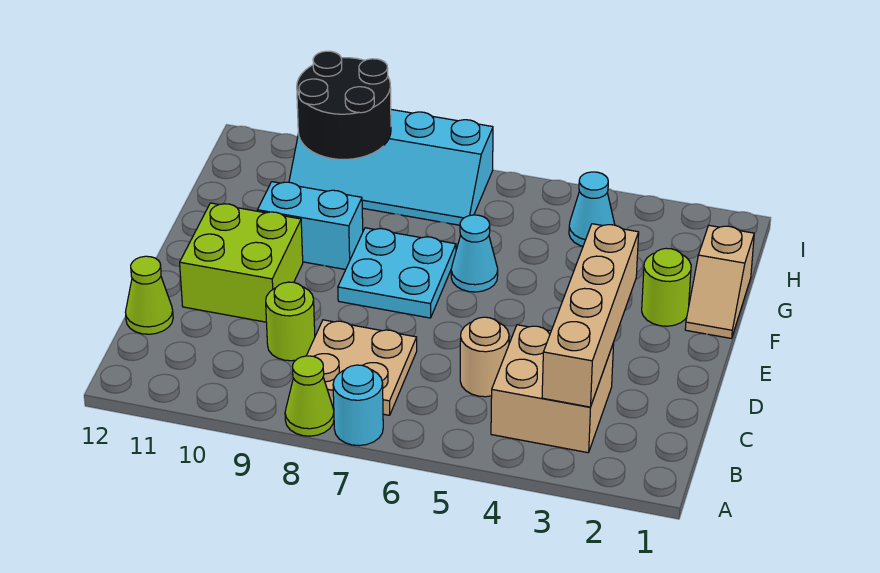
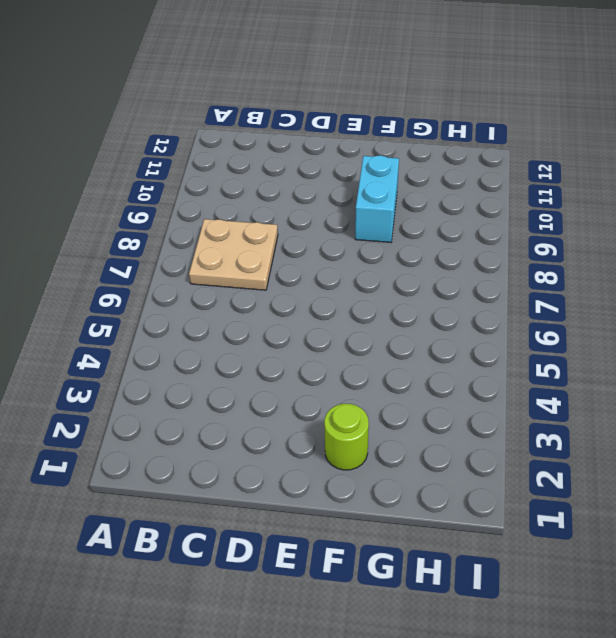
none -> cyan round brick A7 level 1
none -> lime cone A8 level 1
none -> tan brick B3:C4 level 1

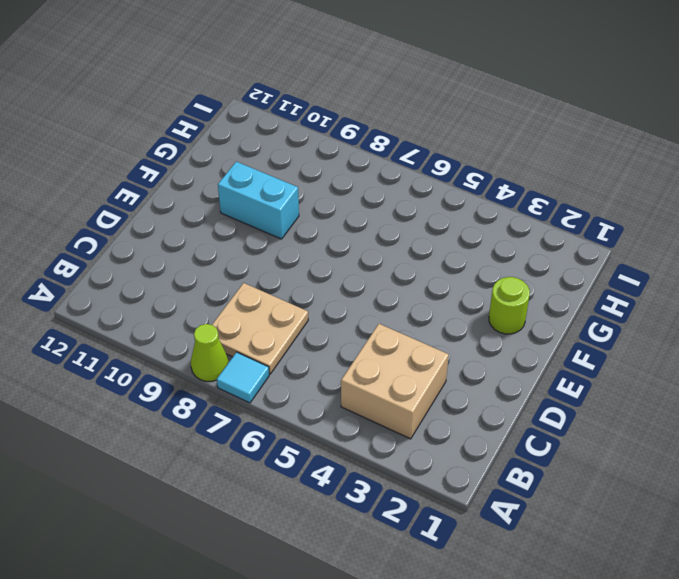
cyan tile A7 level 1 -> cyan round brick A7 level 1
none -> tan round brick C5 level 1
none -> lime round brick C9 level 1
none -> lime cone C12 level 1

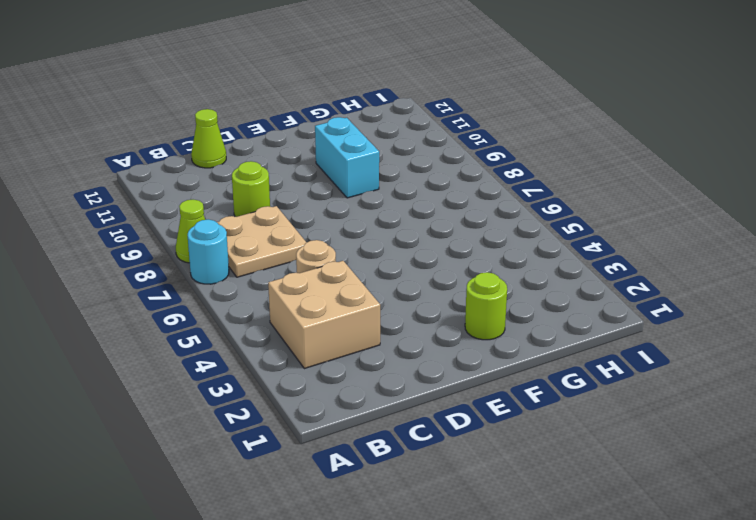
none -> lime brick D10:E11 level 1
none -> cyan plate E7:F8 level 1
none -> tan slope F1:G1 level 1 top G

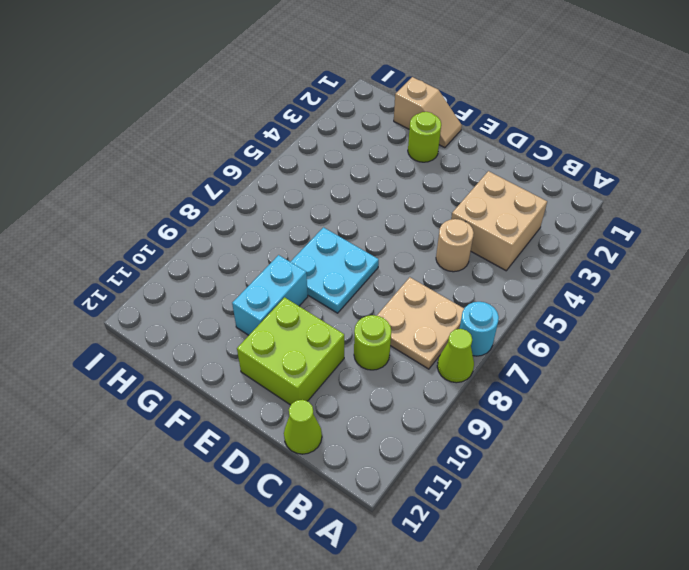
none -> cyan cone F6 level 1
none -> cyan cone H4 level 1
none -> cyan slope H7:I10 level 1 top I

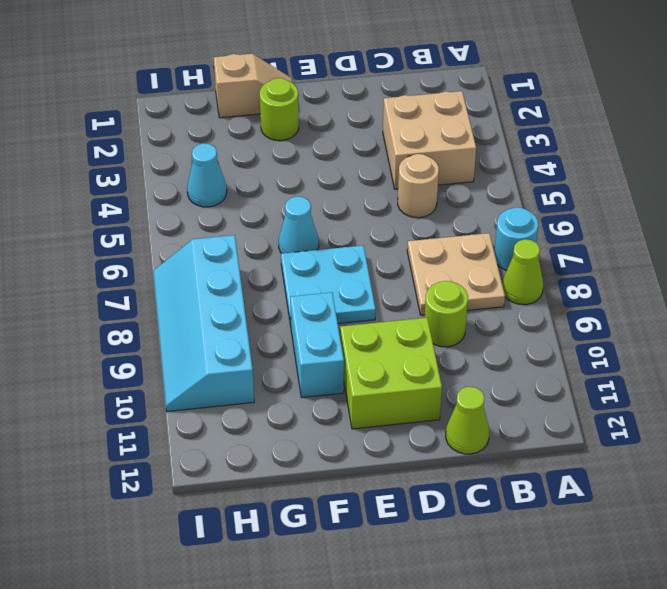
cyan slope H7:I10 level 1 top H -> cyan slope H7:I10 level 1 top I
none -> tan brick B3:E3 level 2
none -> black round brick H9:I10 level 2

